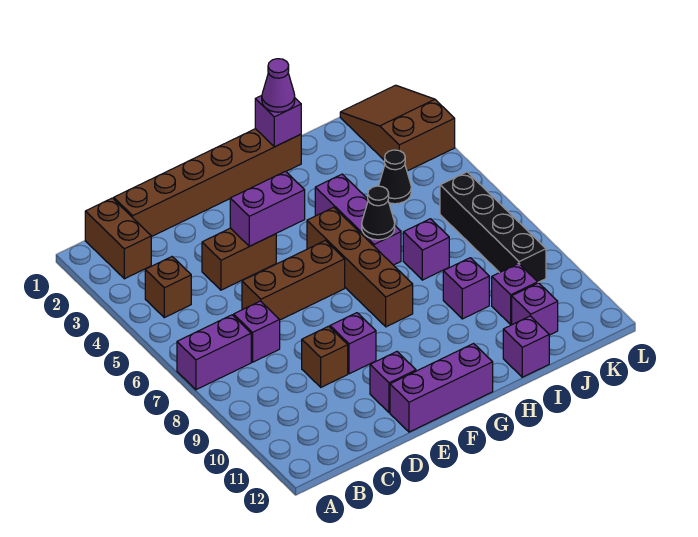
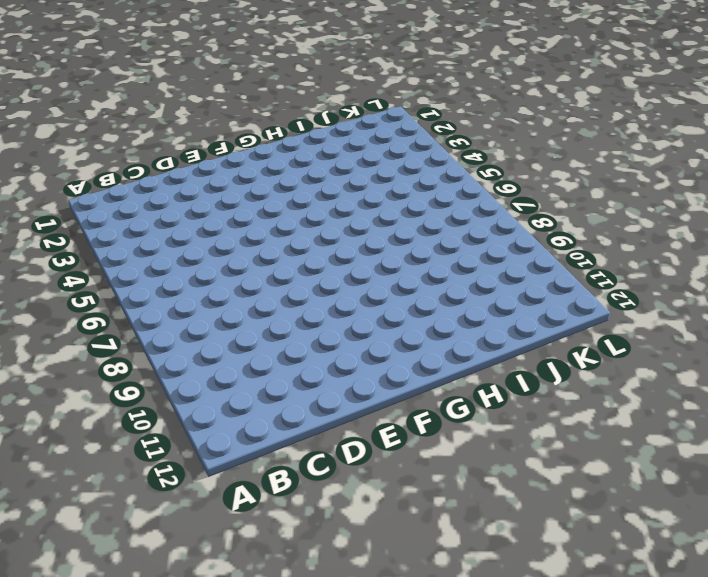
none -> purple brick A7:B7 level 1
none -> brown brick B1:B2 level 1
none -> brown brick B4 level 1

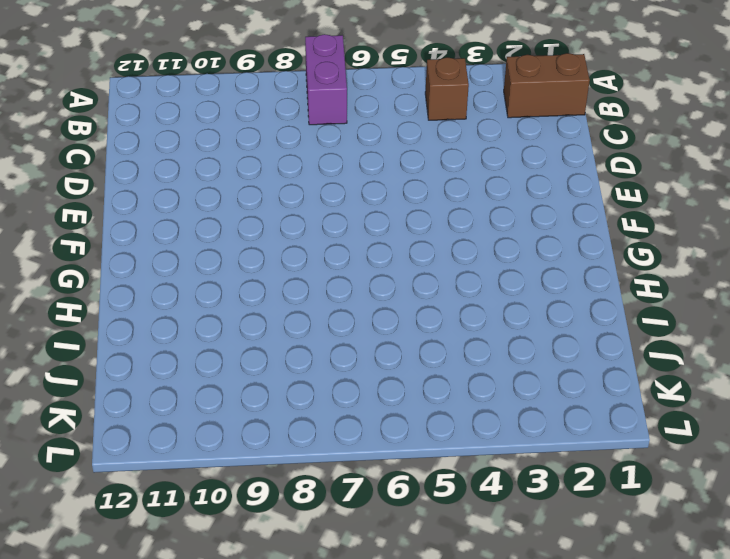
none -> brown brick C1:H1 level 1
none -> purple brick C7 level 1
none -> brown brick D4:E4 level 1

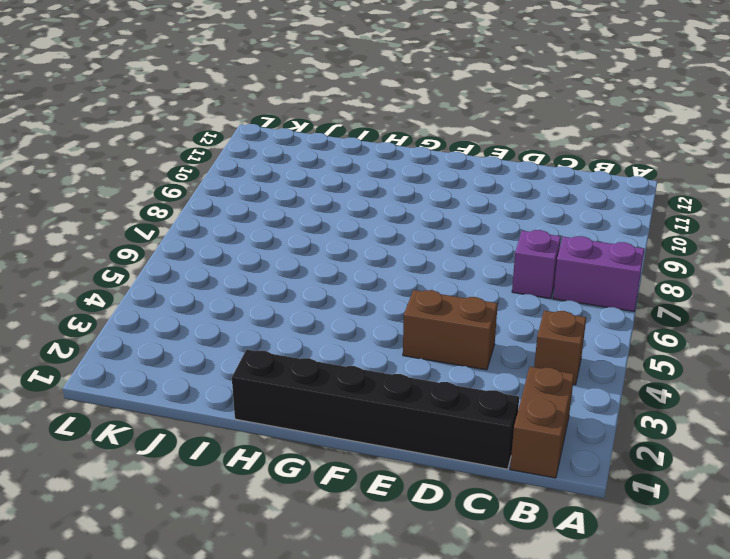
black brick C1:H1 level 1 -> brown brick C1:H1 level 1
none -> brown brick D6:F6 level 1
none -> brown brick D9 level 1
none -> purple brick E9 level 1

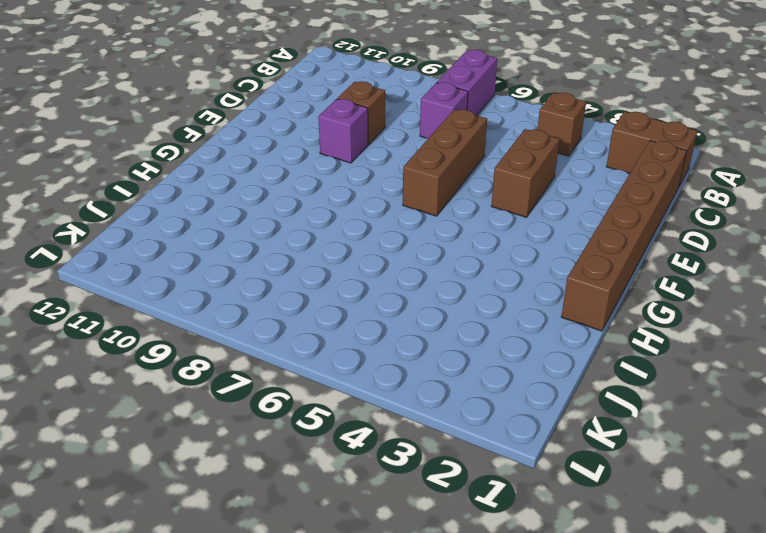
none -> purple brick E11 level 1
none -> purple brick E12:G12 level 1
none -> brown brick G5:G8 level 1

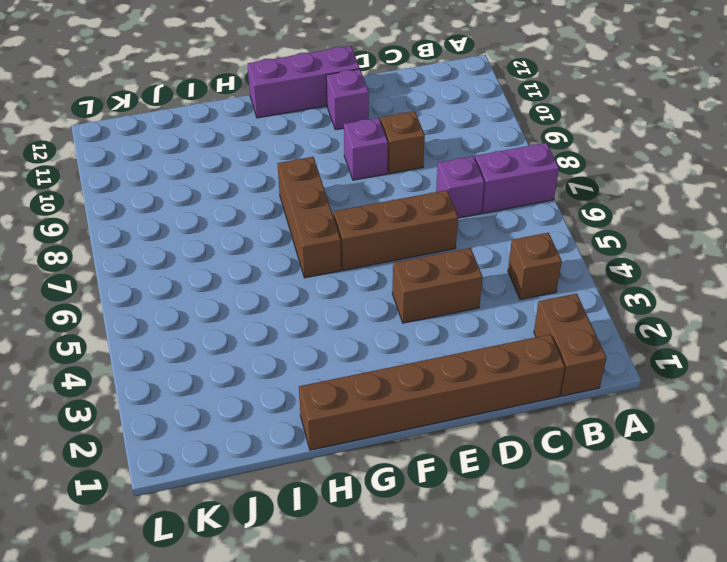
brown brick G6:G8 level 1 -> brown brick G5:G8 level 1
none -> purple brick H4:H6 level 1
none -> purple brick I7 level 1
none -> purple brick I9 level 1

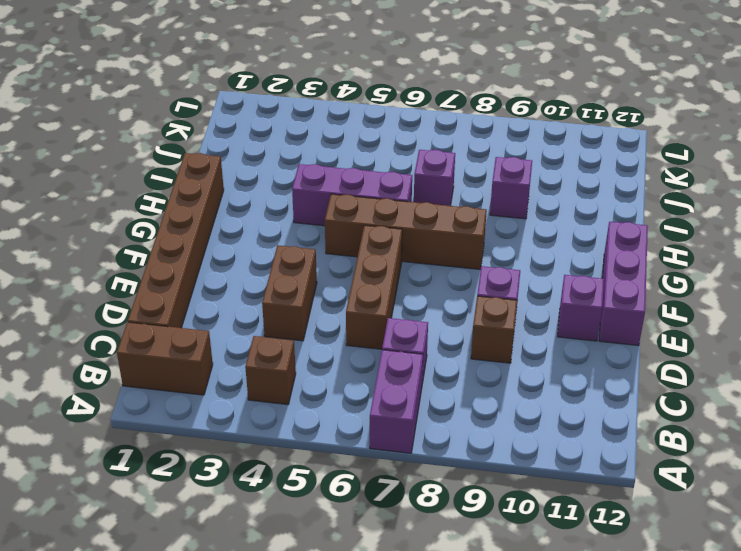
none -> purple brick I12 level 1
none -> black cone J4 level 1
none -> purple brick J10 level 1

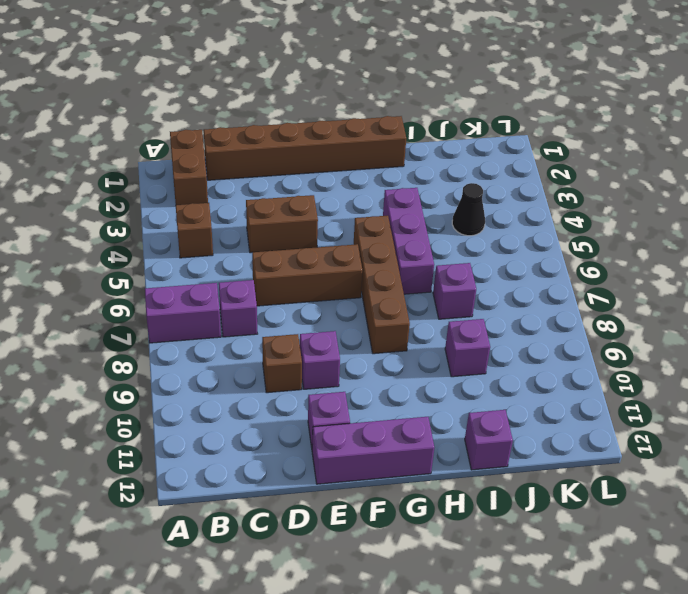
none -> purple brick J10 level 1
none -> purple brick J11 level 1
none -> brown slope K1:L3 level 1 top 3

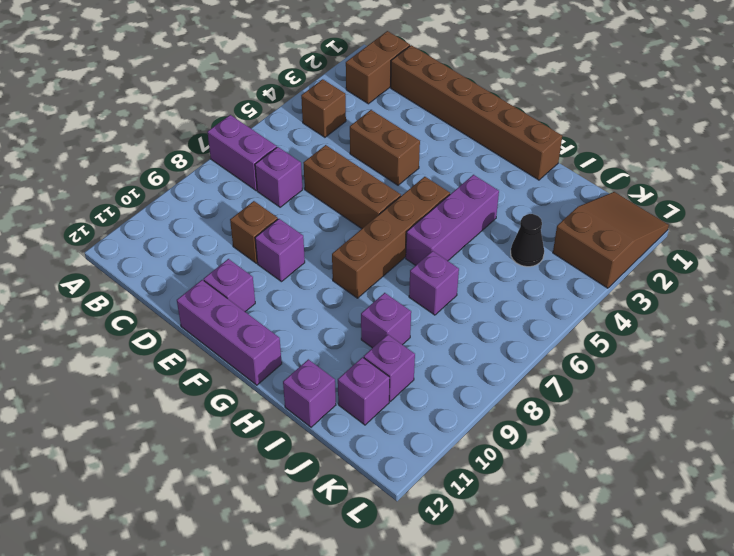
none -> black brick K6:K9 level 1
none -> purple brick E4:F4 level 2
none -> purple brick H1 level 2

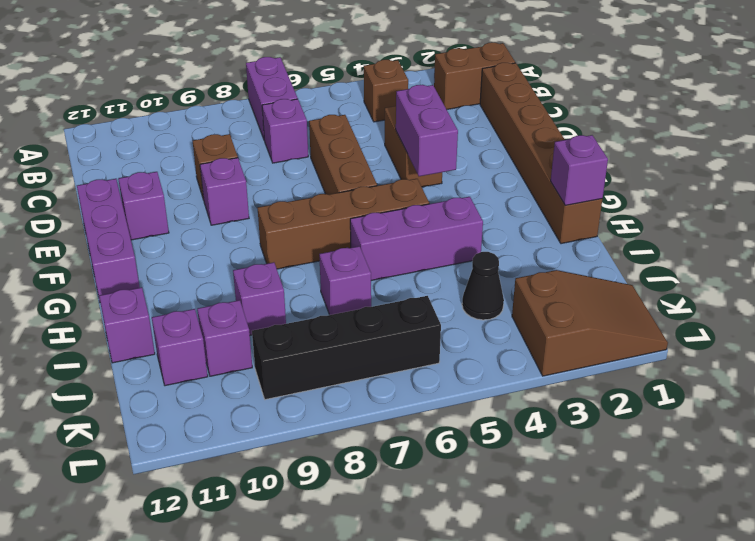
none -> black cone H6 level 2
none -> purple cone H1 level 3

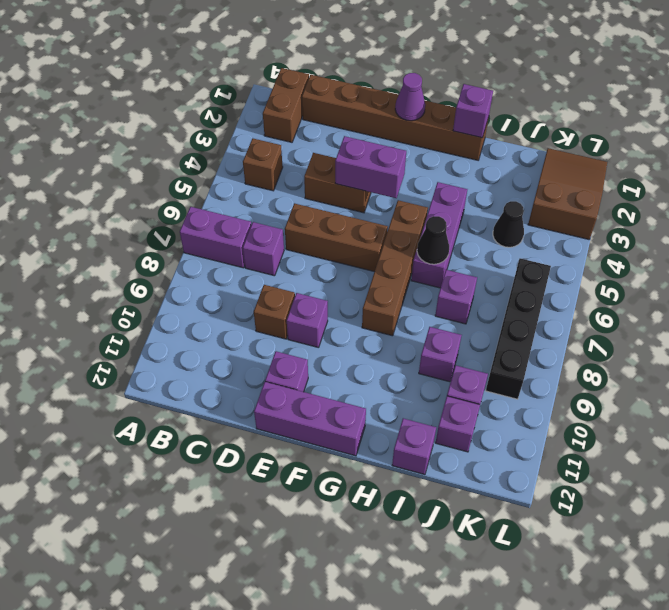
purple cone F1 level 2 -> purple cone H1 level 3

